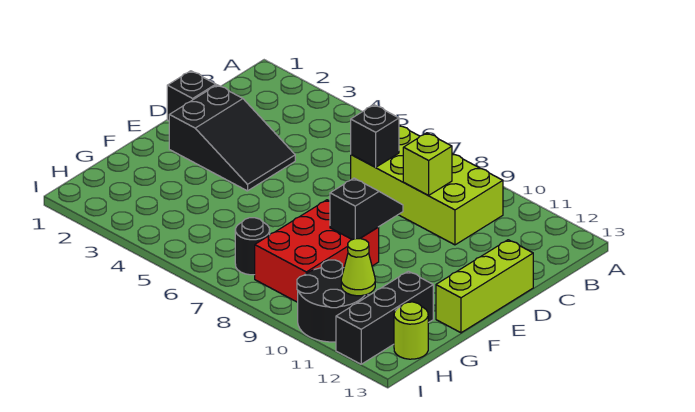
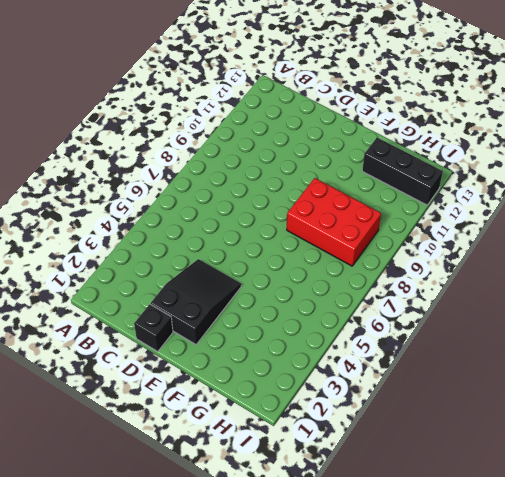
none -> lime brick B7:C10 level 1
none -> lime brick D13:F13 level 1
none -> black round brick H7 level 1

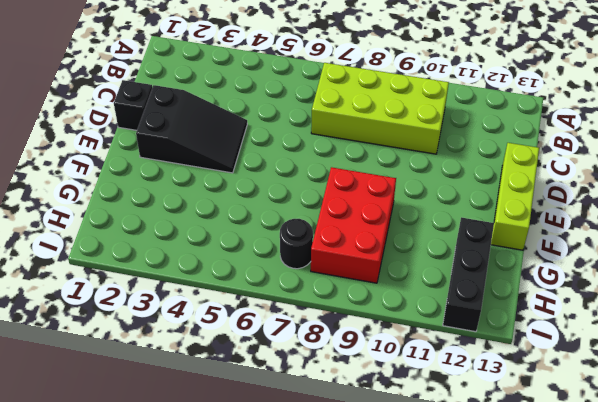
none -> black round brick H10:I11 level 1
none -> lime round brick H13 level 1
none -> black brick C7 level 2

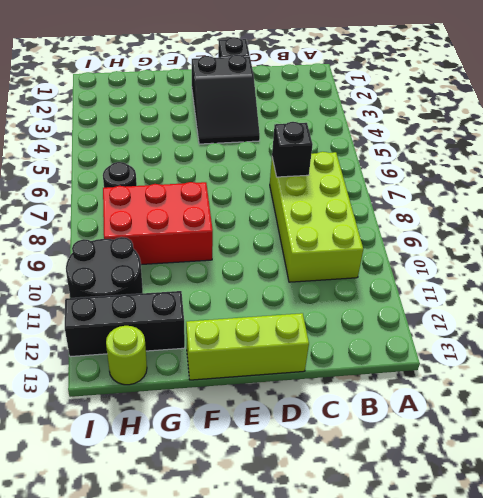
none -> lime brick C9 level 2
none -> black slope E9:F9 level 2 top F
none -> lime cone H11 level 2

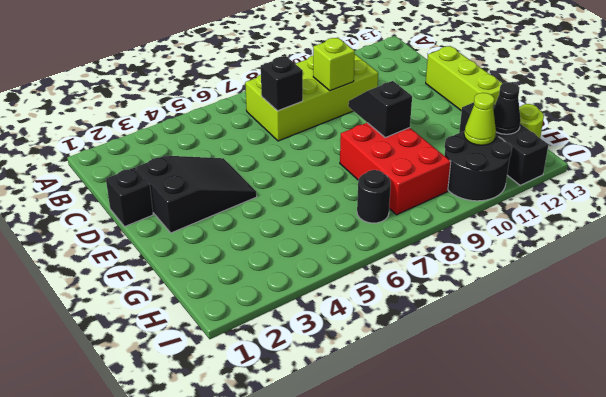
black cone H12 level 2 -> none

